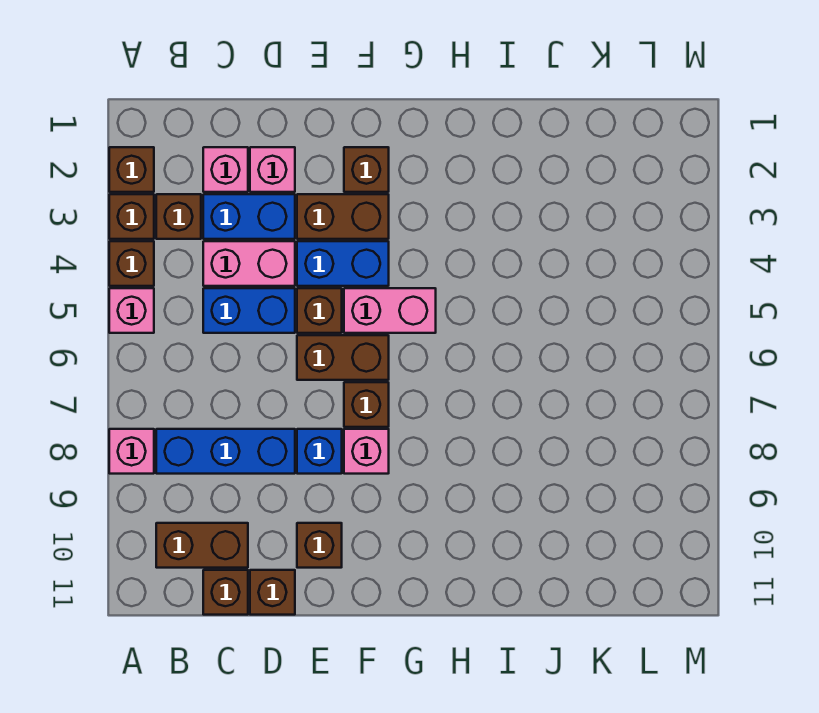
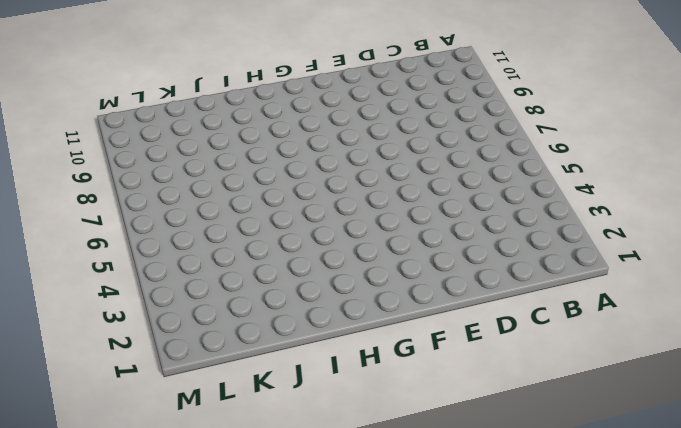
none -> brown brick A2 level 1
none -> brown brick A3 level 1
none -> brown brick A4 level 1

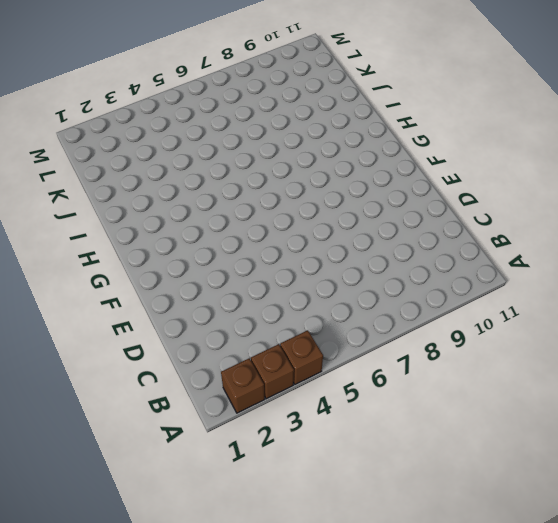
none -> pink brick A5 level 1
none -> pink brick A8 level 1
none -> brown brick B3 level 1

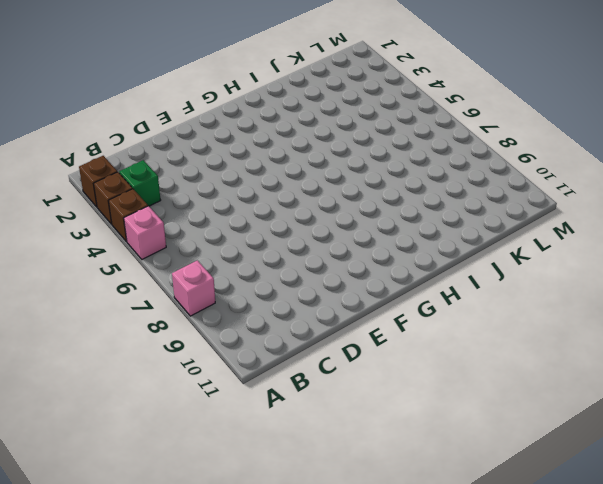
green brick B3 level 1 -> brown brick B3 level 1
none -> blue brick B8:D8 level 1
none -> brown brick B10:C10 level 1
none -> pink brick C2 level 1

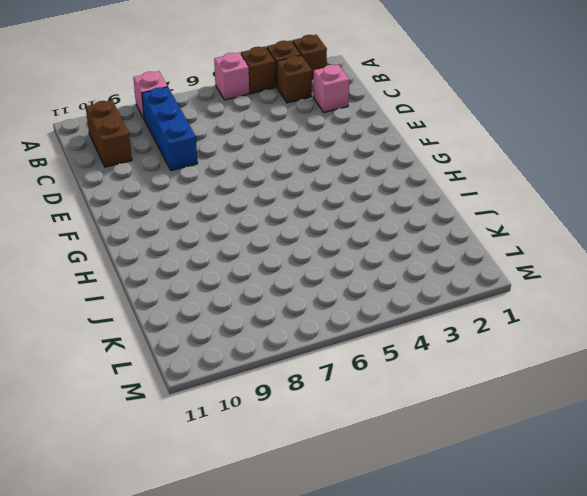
none -> blue brick C3:D3 level 1
none -> pink brick C4:D4 level 1
none -> blue brick C5:D5 level 1

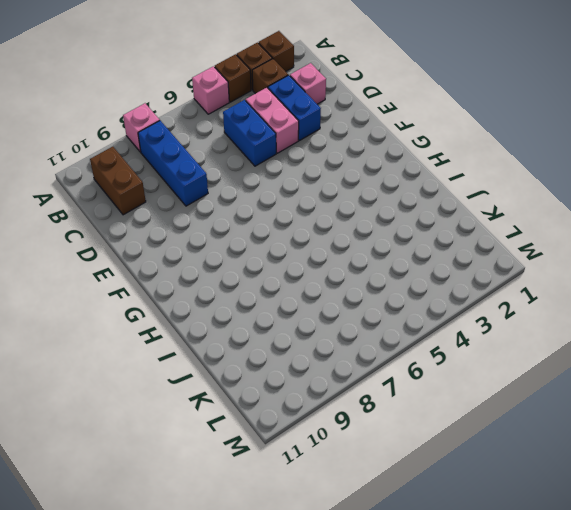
none -> brown brick C11 level 1
none -> pink brick D2 level 1
none -> brown brick D11 level 1

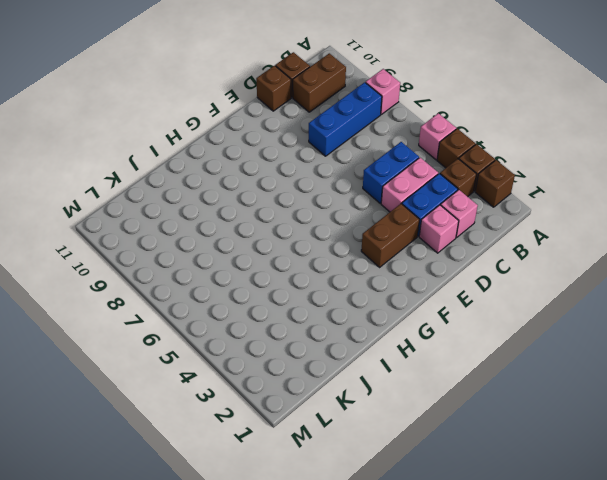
none -> blue brick E4:F4 level 1
none -> brown brick E5 level 1
none -> brown brick E6:F6 level 1

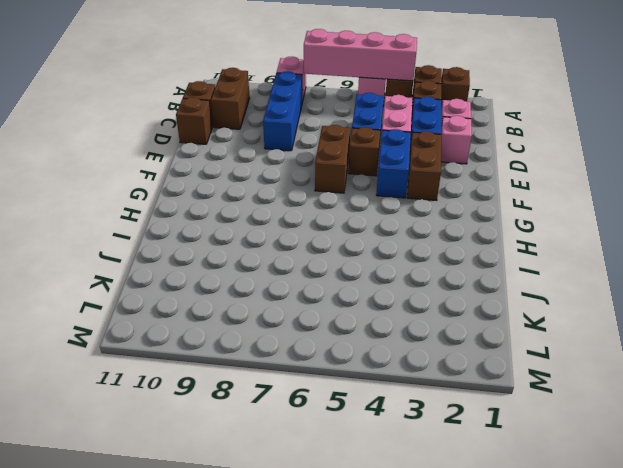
pink brick A4:A7 level 2 -> none
none -> blue brick E8 level 1
none -> brown brick E10 level 1
none -> brown brick F2 level 1

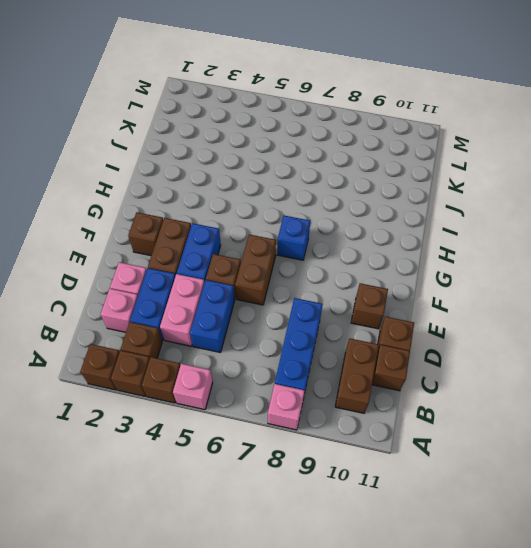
blue brick G7 level 1 -> blue brick E8 level 1
none -> pink brick F5:G5 level 1
none -> brown brick F7 level 1
none -> pink brick F8 level 1

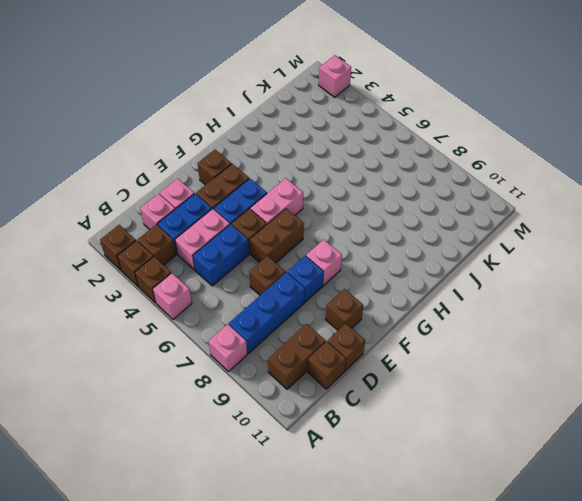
brown brick D7 level 1 -> brown brick F7 level 1
pink brick M2 level 1 -> none

